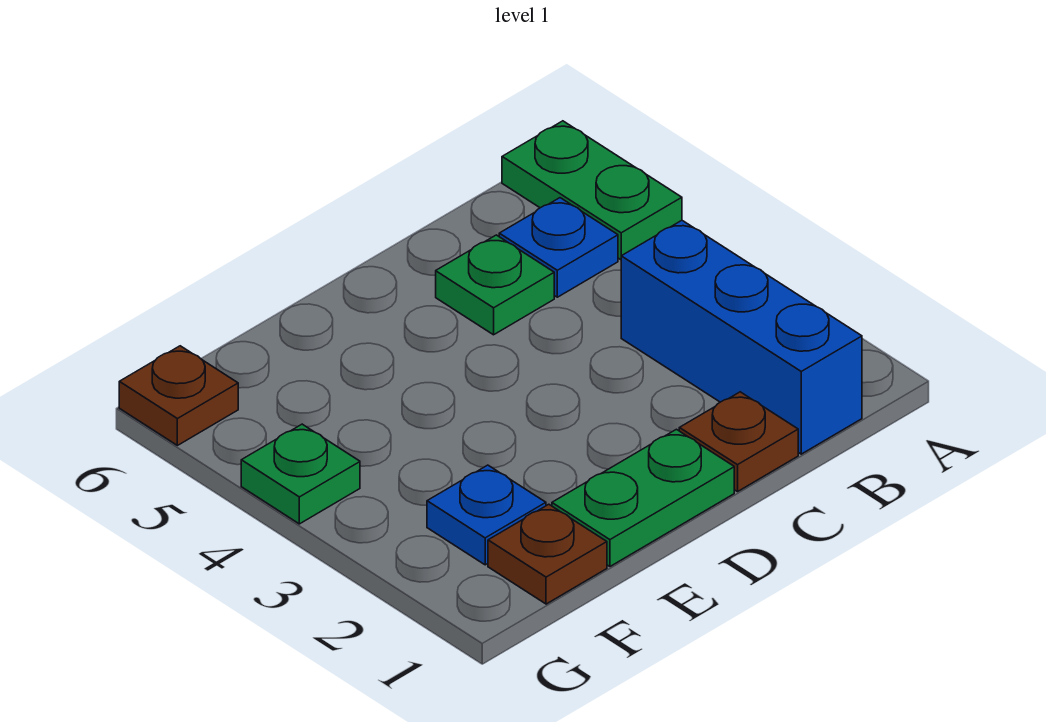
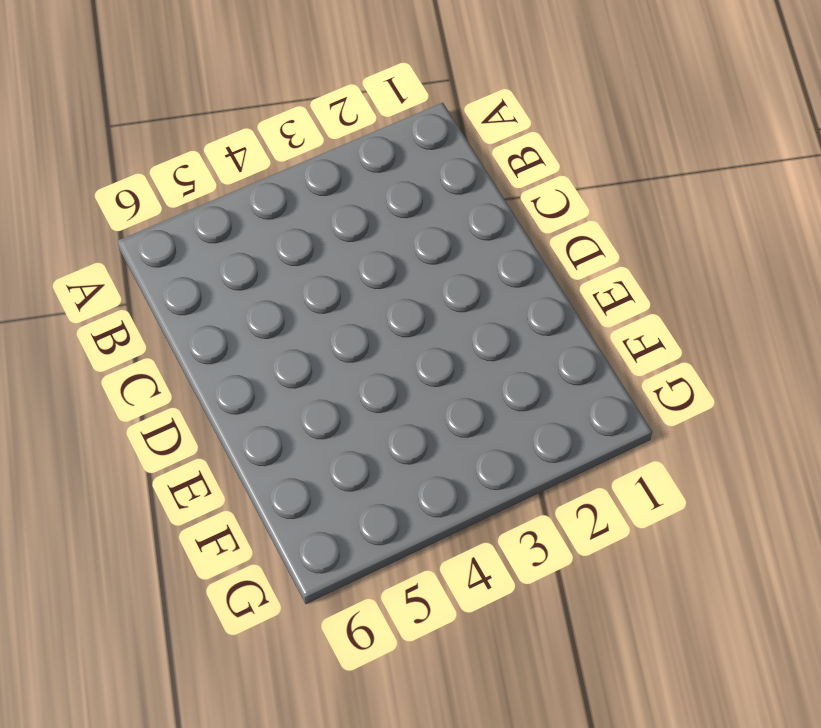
none -> green plate A5:A6 level 1
none -> blue brick B1:B3 level 1

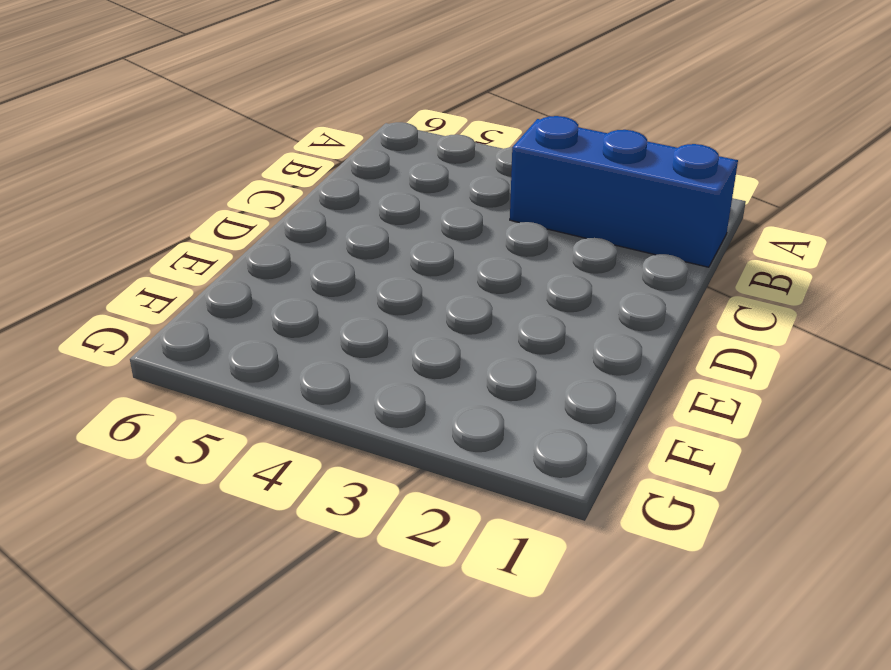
none -> green plate A5:A6 level 1
none -> blue plate B5 level 1

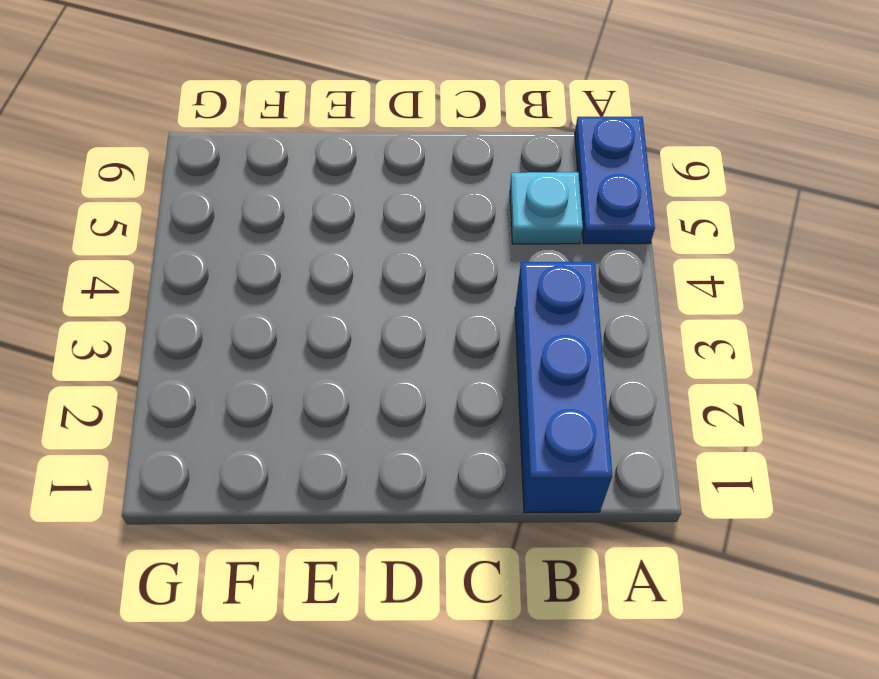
blue plate A5:A6 level 1 -> green plate A5:A6 level 1
cyan plate B5 level 1 -> blue plate B5 level 1
none -> brown plate C1 level 1
none -> green plate C5 level 1

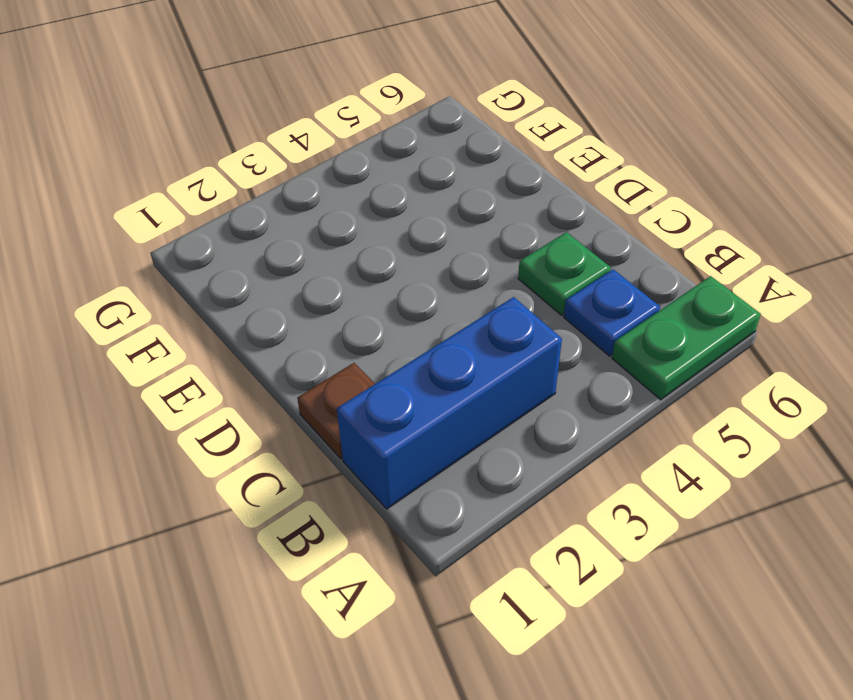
none -> green plate D1:E1 level 1
none -> brown plate F1 level 1

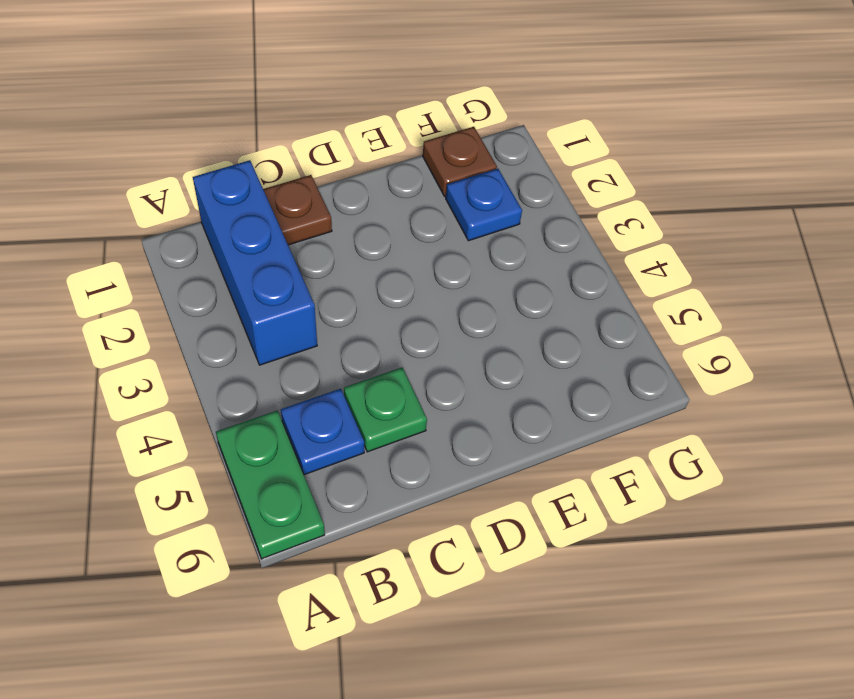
none -> green plate D1:E1 level 1
none -> green plate G4 level 1

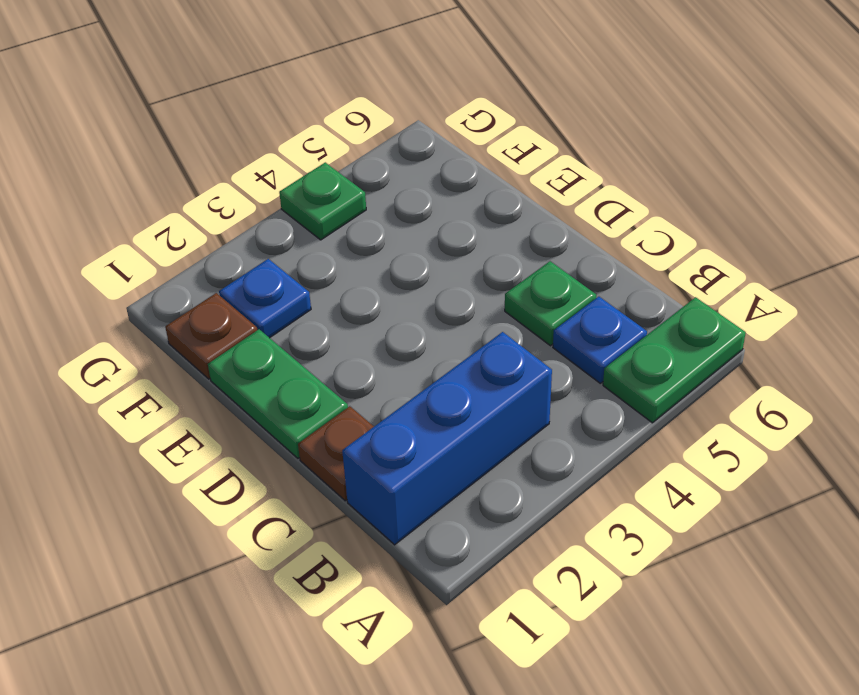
none -> brown plate G6 level 1

